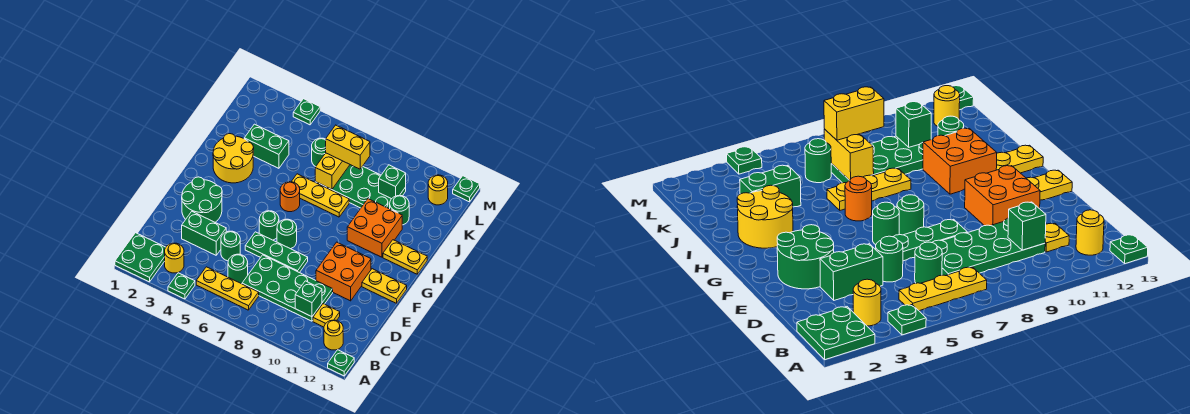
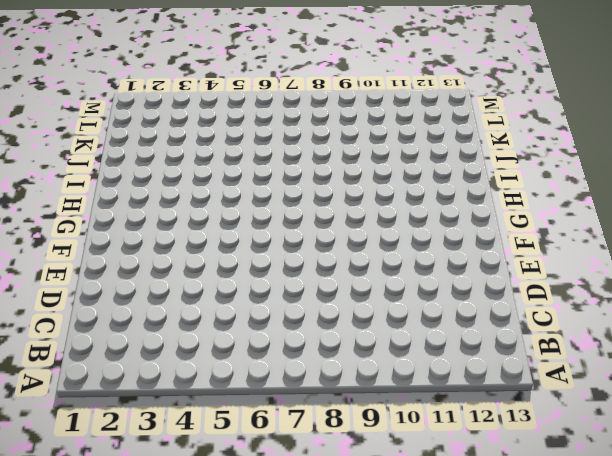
none -> green plate A1:B2 level 1
none -> green plate A4 level 1
none -> green plate A13 level 1
none -> yellow round brick B3 level 1

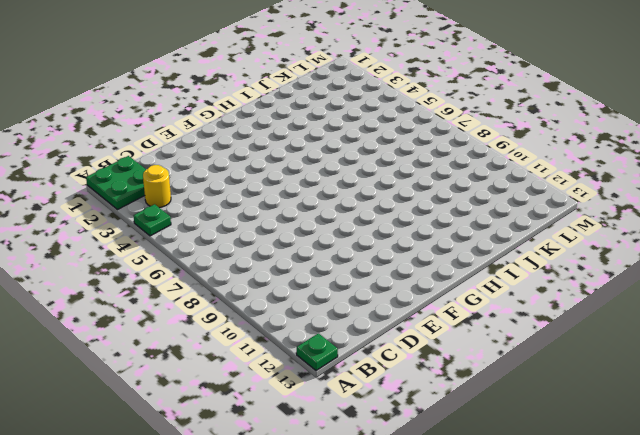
none -> yellow plate B5:B7 level 1
none -> yellow round brick B12 level 1
none -> green round brick C6 level 1
none -> green plate C7:D10 level 1

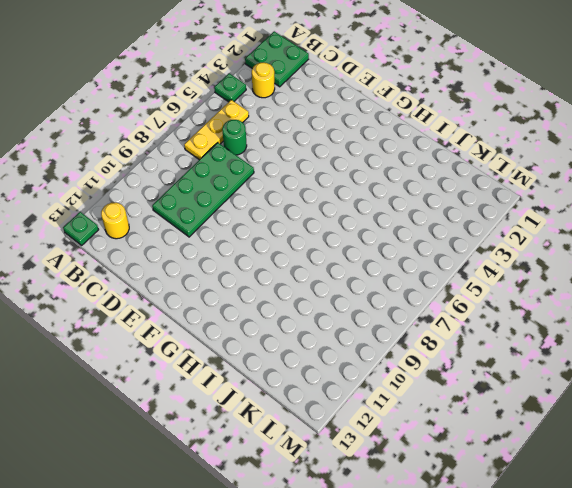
none -> yellow plate C11 level 1
none -> green brick D3:D4 level 1
none -> green round brick D5 level 1
none -> green round brick E2:F3 level 1

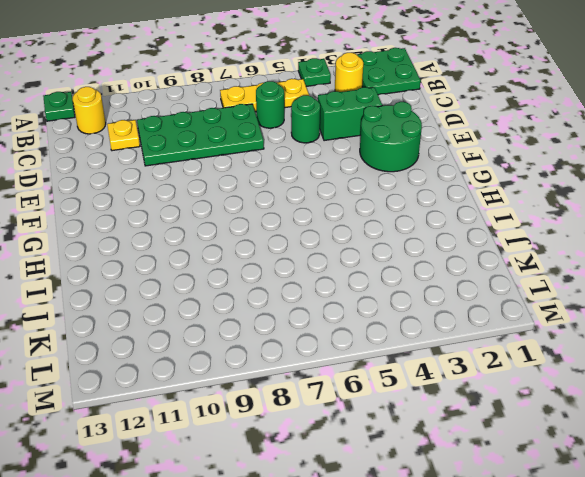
none -> green plate E6:E8 level 1
none -> orange brick E10:F11 level 1
none -> green round brick F6 level 1
none -> green round brick F7 level 1

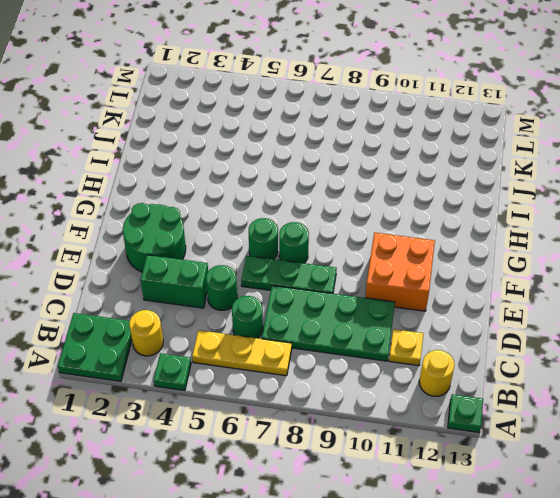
none -> yellow plate F12:F13 level 1
none -> yellow round brick H2:I3 level 1
none -> orange round brick H6 level 1
none -> orange brick H10:I11 level 1

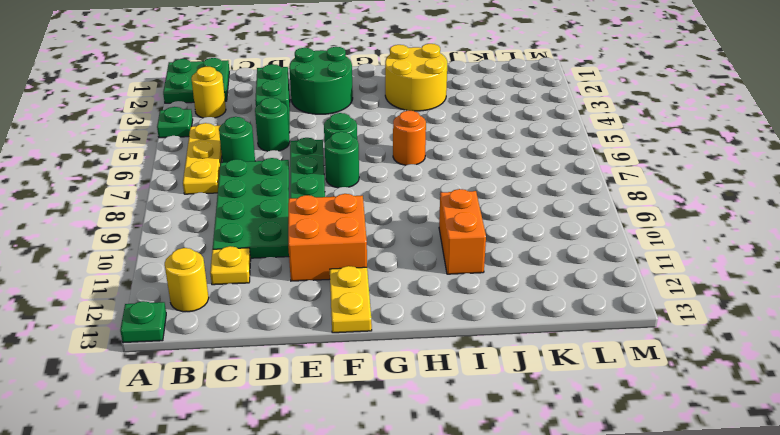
orange brick I10:I11 level 1 -> orange brick H10:I11 level 1
none -> yellow plate H12:H13 level 1
none -> yellow plate I6:I8 level 1
none -> green brick J3:J4 level 1
none -> green plate J7:K10 level 1

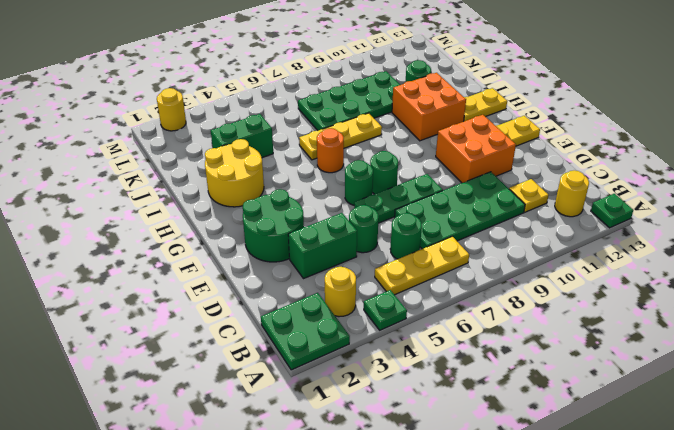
yellow round brick M2 level 1 -> yellow round brick L12 level 1
none -> green round brick K6 level 1
none -> green plate M4 level 1
none -> green plate M13 level 1
none -> green brick C10 level 2

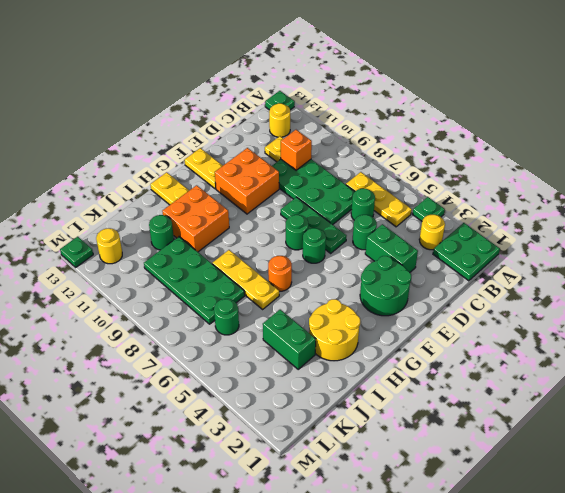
orange brick C10 level 2 -> green brick C10 level 2
none -> green plate M4 level 1
none -> yellow brick J7:K7 level 2
none -> green brick K10 level 2
none -> yellow brick K7:K8 level 3

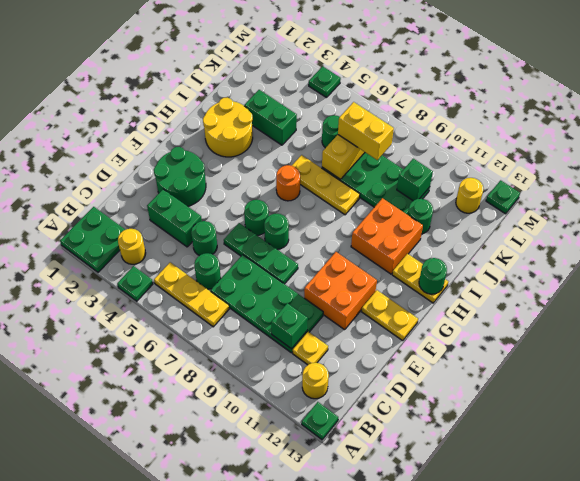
green round brick H13 level 2 -> none

